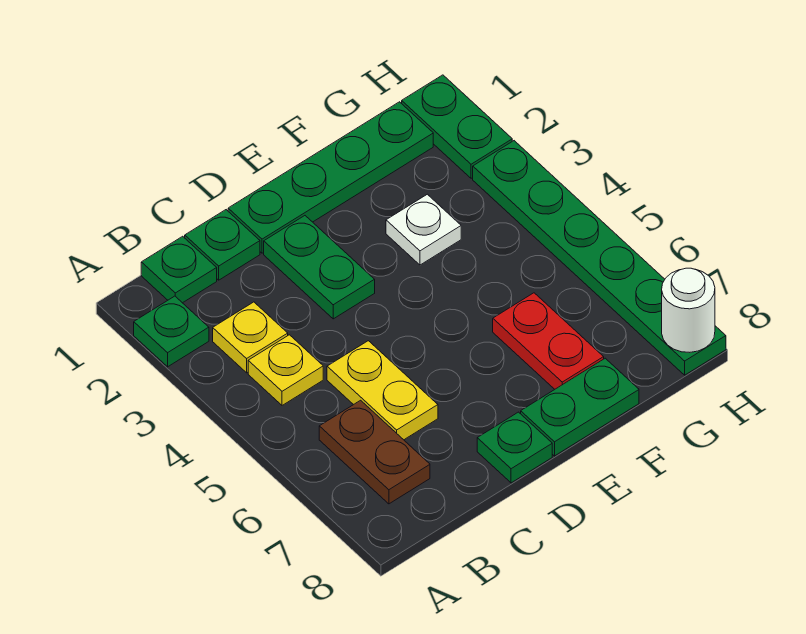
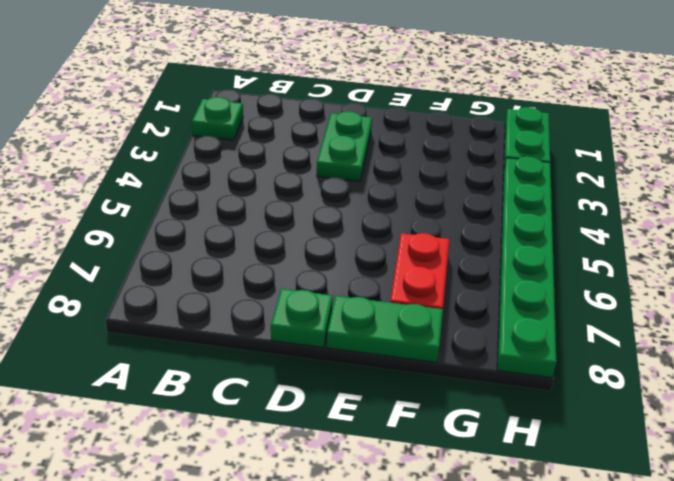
none -> green plate B1 level 1
none -> yellow plate B3 level 1
none -> yellow plate B4 level 1

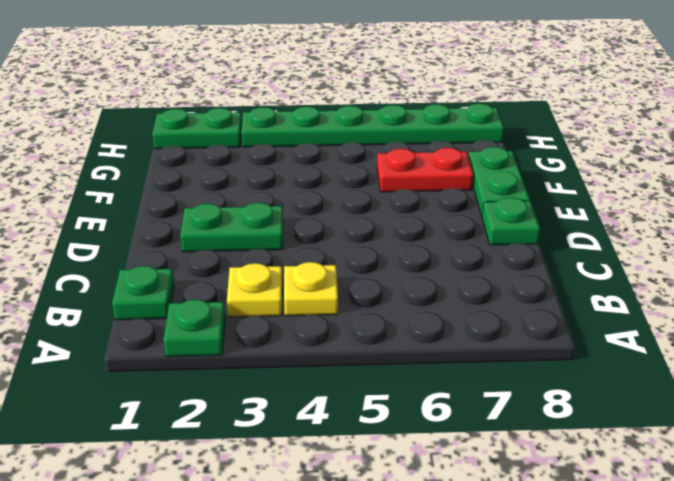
none -> brown plate B6:B7 level 1
none -> green plate C1 level 1
none -> yellow plate C5:C6 level 1

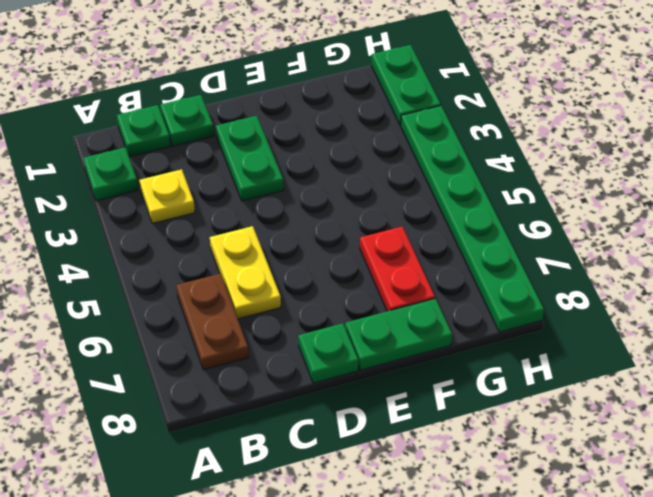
none -> yellow plate B4 level 1
none -> green plate D1:G1 level 1
none -> white plate F3 level 1

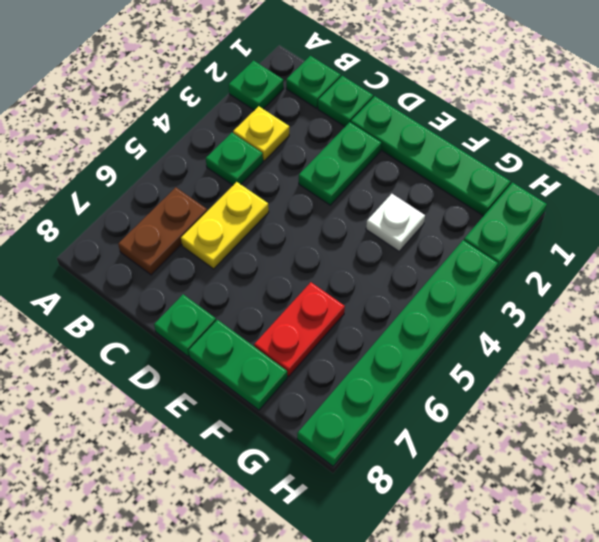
green plate B4 level 1 -> yellow plate B4 level 1
none -> white round brick H8 level 2

